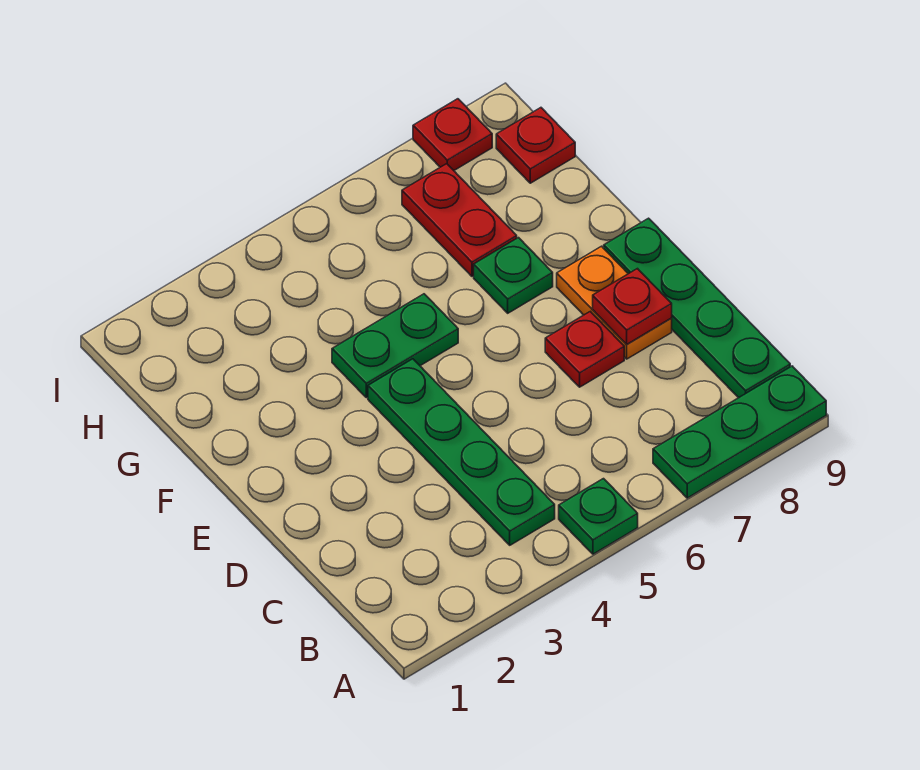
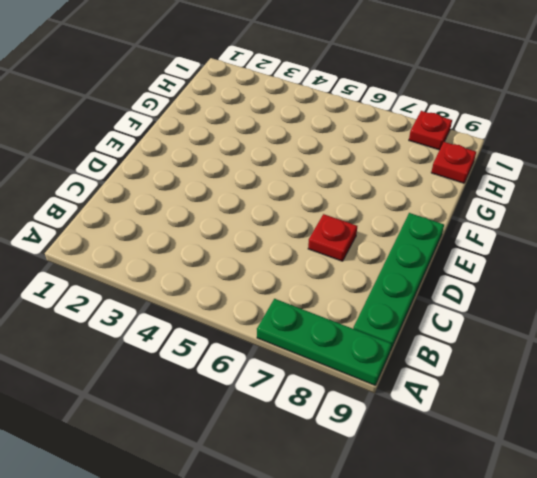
none -> green plate A5 level 1
none -> green plate B4:E4 level 1
none -> orange plate D8:E8 level 1

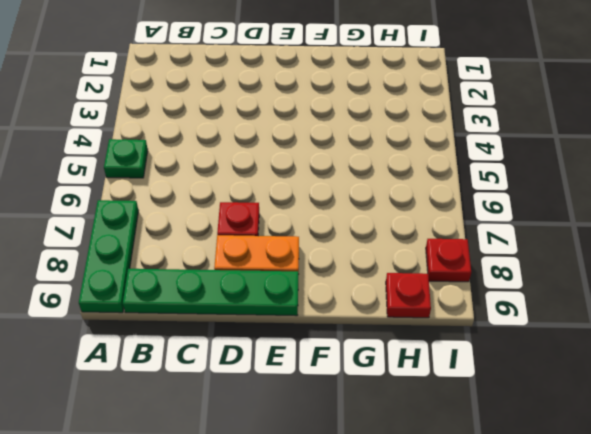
none -> green plate B4:E4 level 1
none -> green plate F4:F5 level 1
none -> green plate F7 level 1

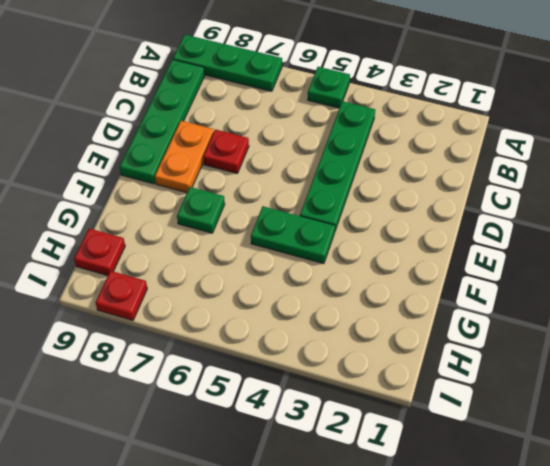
none -> red plate G7:H7 level 1
none -> red plate D8 level 2

